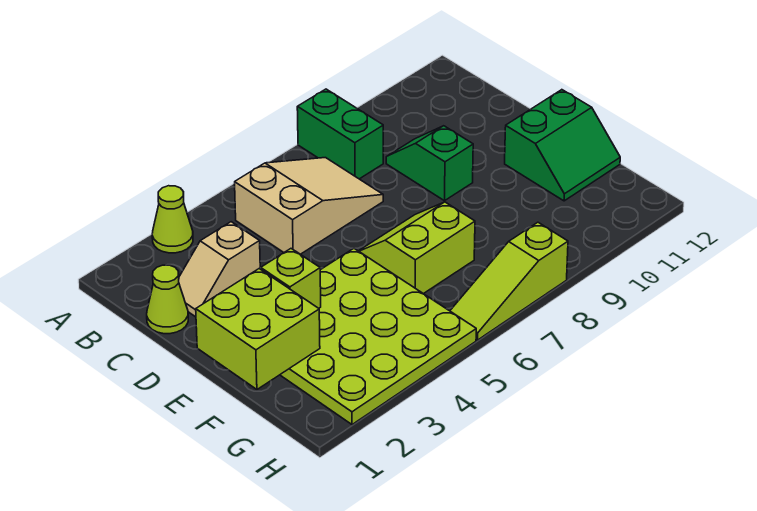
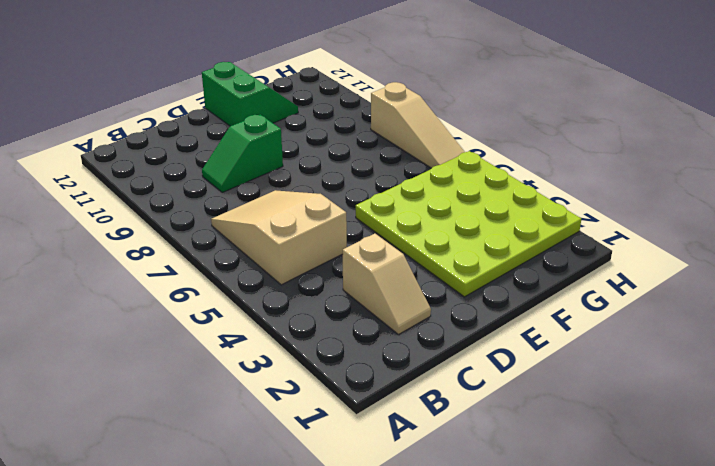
tan slope H6:H8 level 1 top 8 -> lime slope H6:H8 level 1 top 8
none -> lime cone A3 level 1
none -> green brick A8:B8 level 1
none -> lime cone C1 level 1

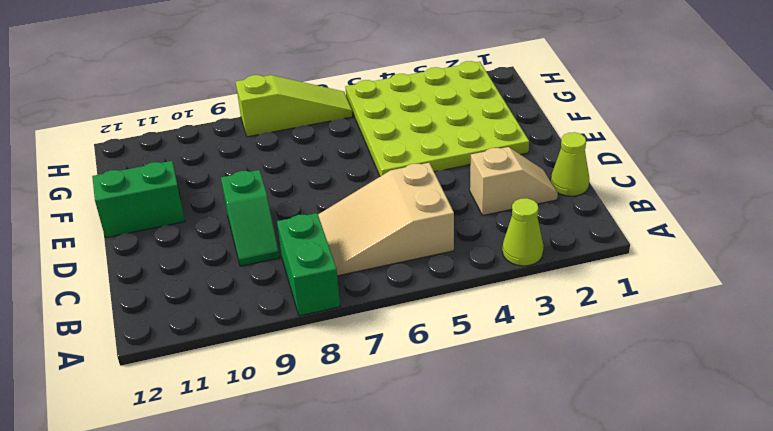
none -> lime slope E6:F7 level 1 top F
none -> lime brick E1:F2 level 2
none -> lime brick E3 level 2

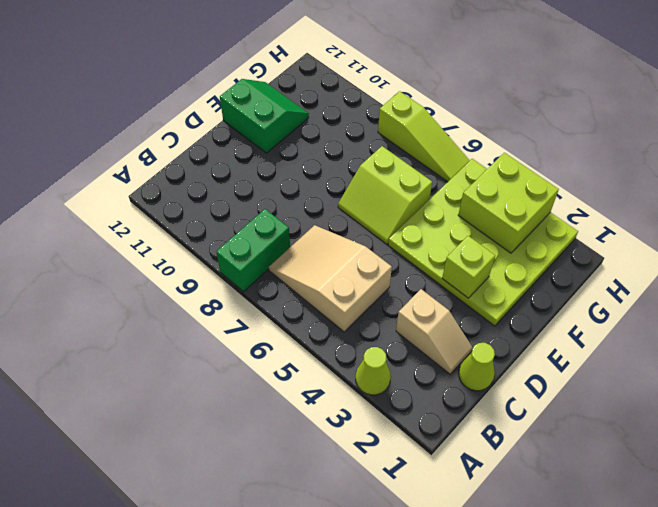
lime brick G3:H4 level 2 -> lime brick E1:F2 level 2
none -> green slope C9:D9 level 1 top D

